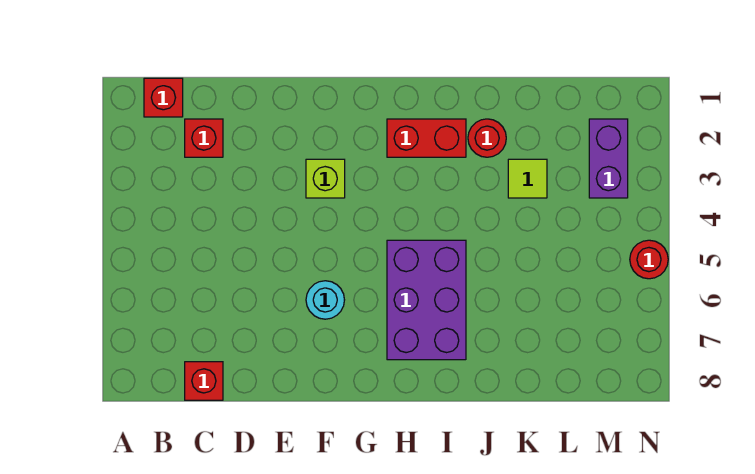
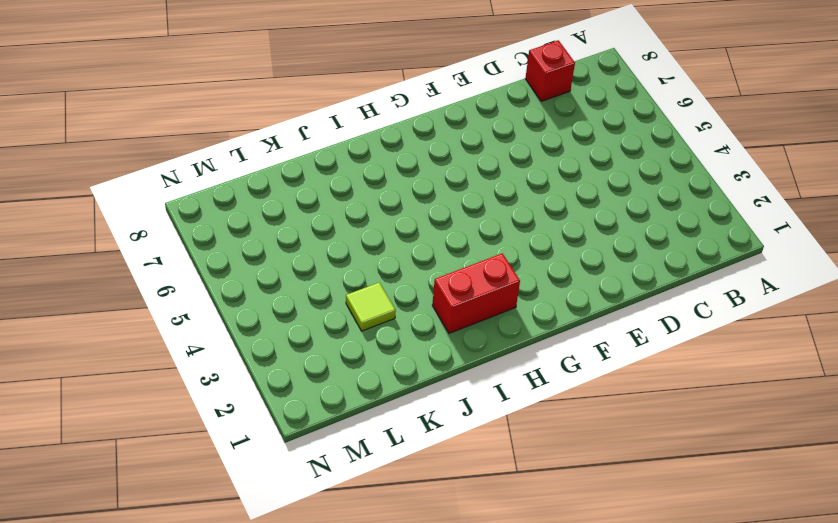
none -> red brick B1 level 1
none -> red brick C2 level 1

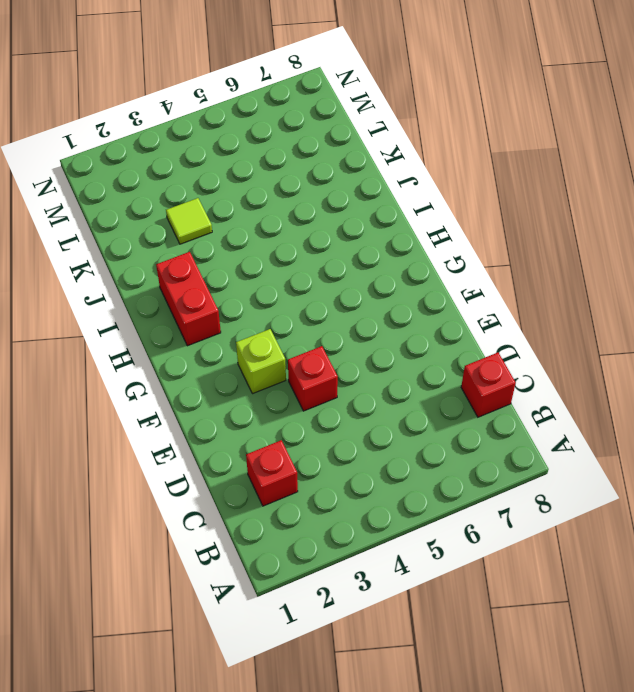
red brick E4 level 1 -> red brick B1 level 1
none -> cyan round brick F6 level 1
none -> purple brick H5:I7 level 1

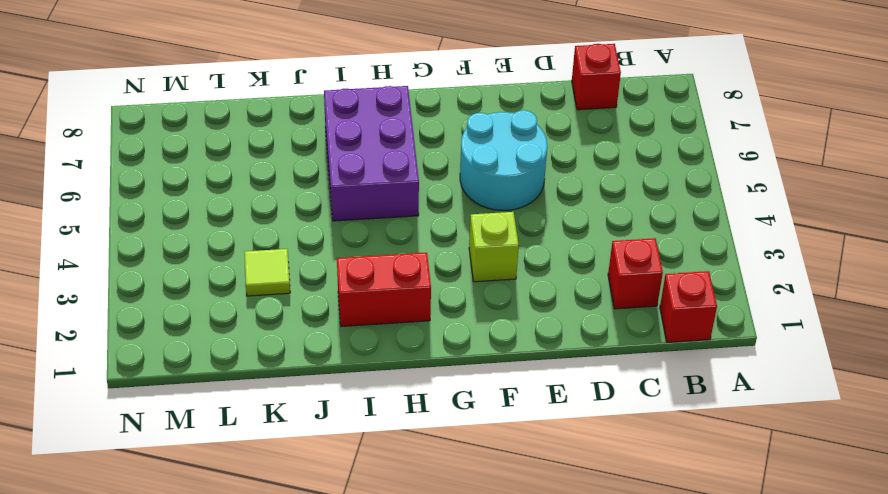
cyan round brick E5:F6 level 1 -> cyan round brick F6 level 1
none -> red round brick J2 level 1
none -> purple brick M2:M3 level 1

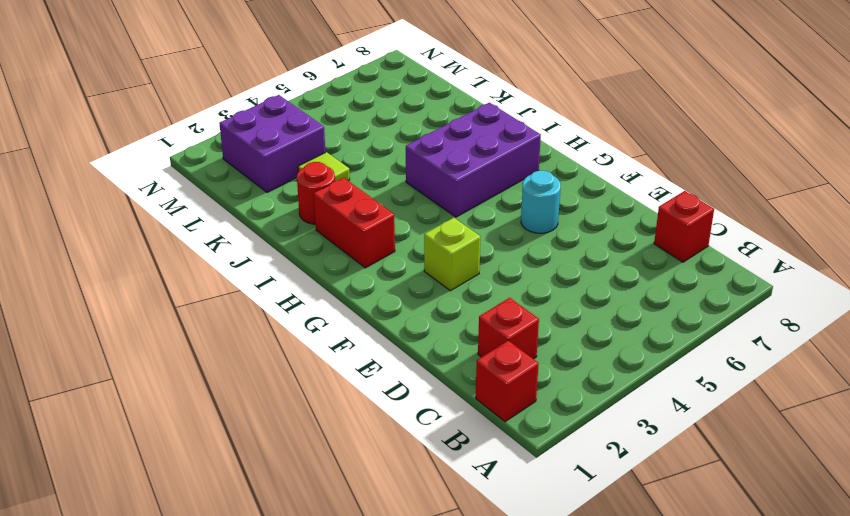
purple brick L2:M3 level 1 -> purple brick M2:M3 level 1
none -> red round brick N5 level 1

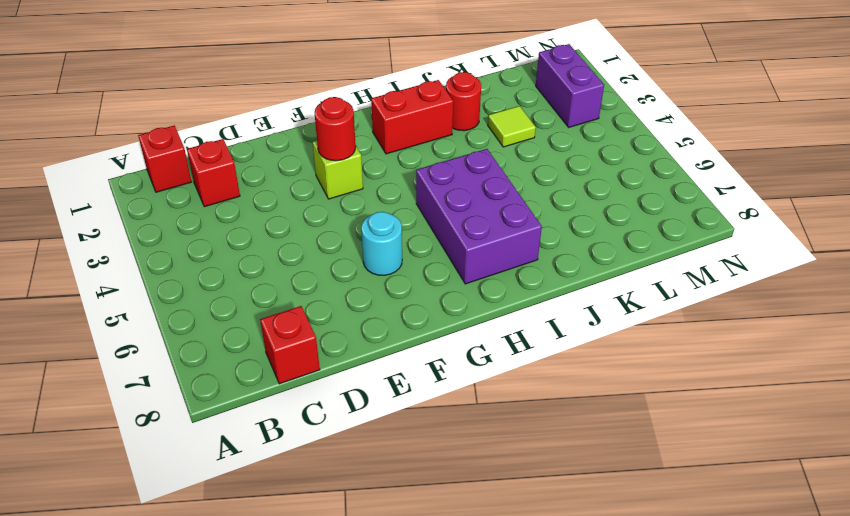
red round brick F3 level 2 -> red round brick N5 level 1

